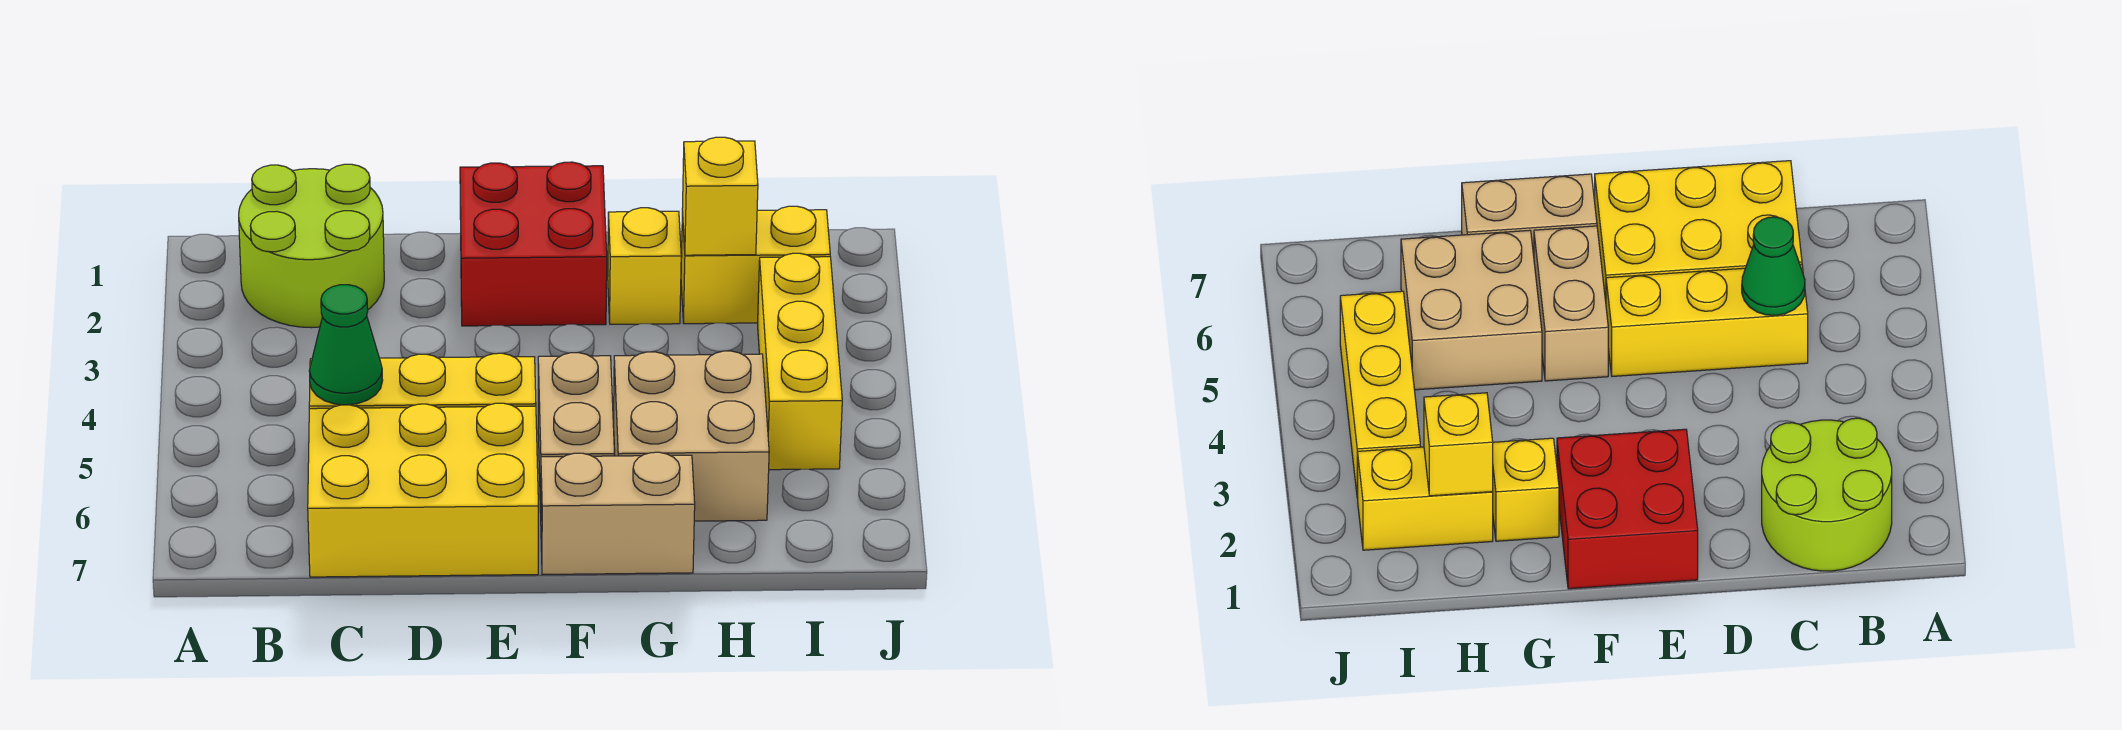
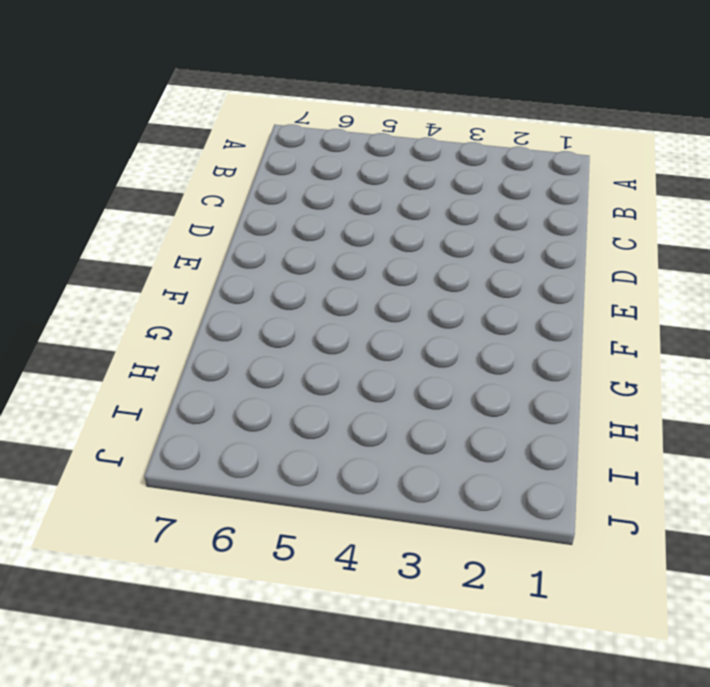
none -> lime round brick B1:C2 level 1
none -> yellow brick C5:E5 level 1
none -> yellow brick C6:E7 level 1

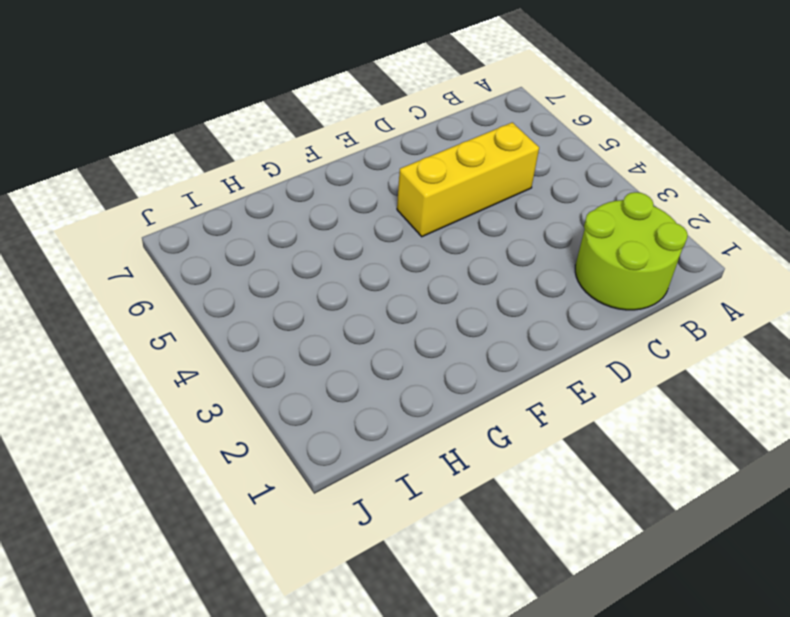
none -> yellow brick C6:E7 level 1
none -> red brick E1:F2 level 1
none -> tan brick F5:F6 level 1

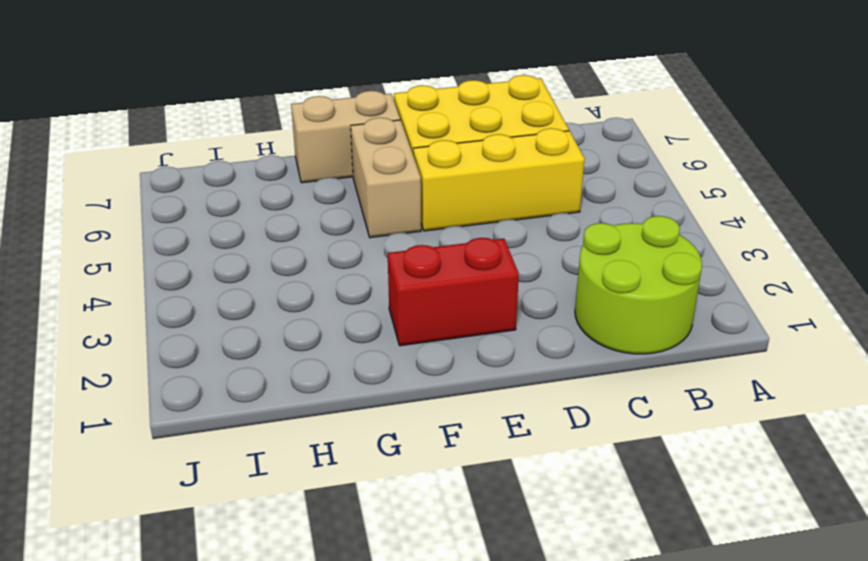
red brick E2:F2 level 1 -> red brick E1:F2 level 1
none -> yellow brick G2 level 1
none -> tan brick G5:H6 level 1
none -> yellow brick H2:I2 level 1

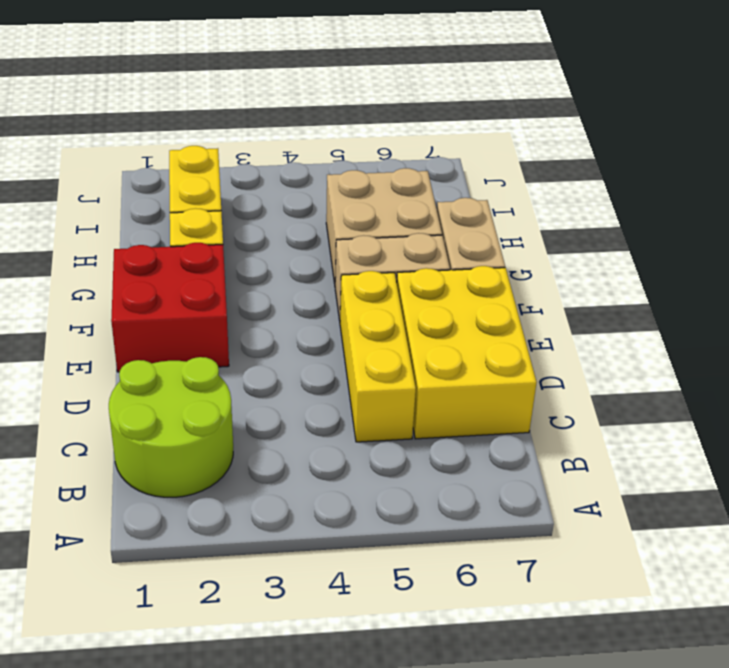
none -> yellow brick I3:I5 level 1
none -> green cone C5 level 2
none -> yellow brick H2 level 2

